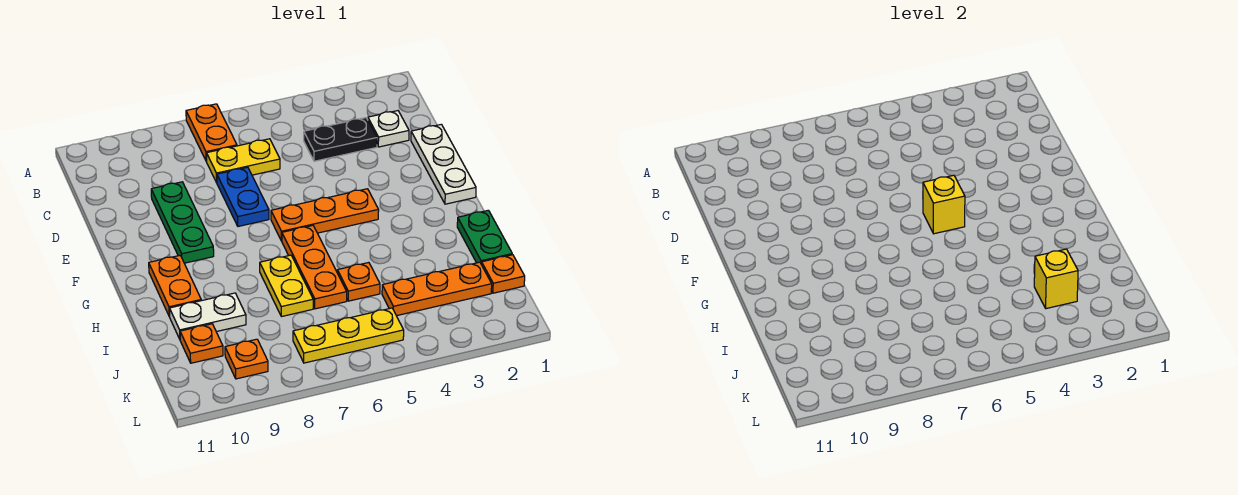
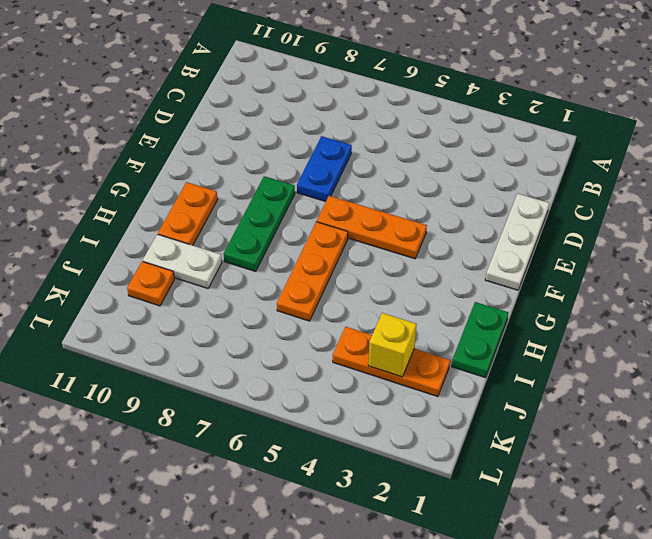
green plate F8:H8 level 1 -> green plate D9:F9 level 1
none -> orange plate A7:B7 level 1
none -> white plate C2 level 1
none -> black plate C3:C4 level 1

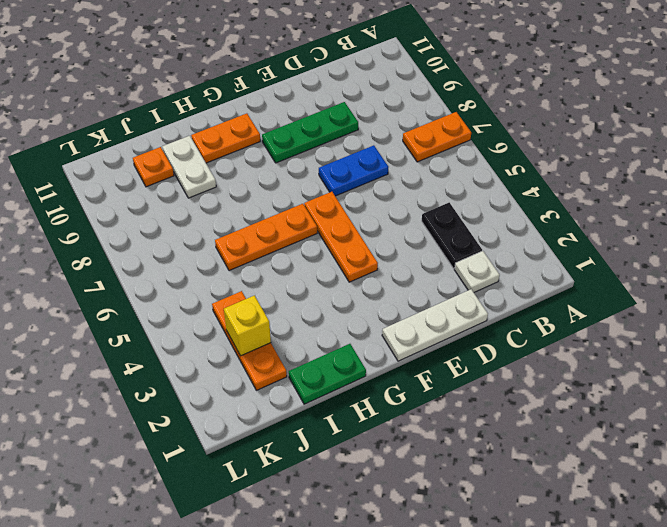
none -> yellow plate C6:C7 level 1
none -> yellow plate H7:I7 level 1
none -> orange plate I5 level 1

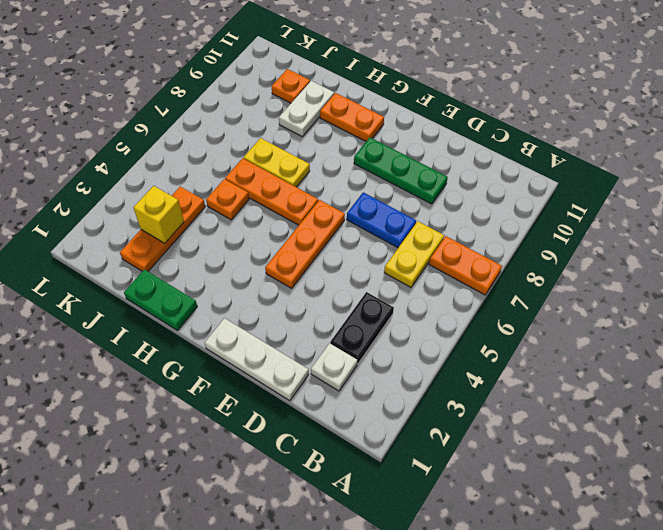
none -> orange plate J1 level 1
none -> yellow plate K5:K7 level 1
none -> orange plate K9 level 1

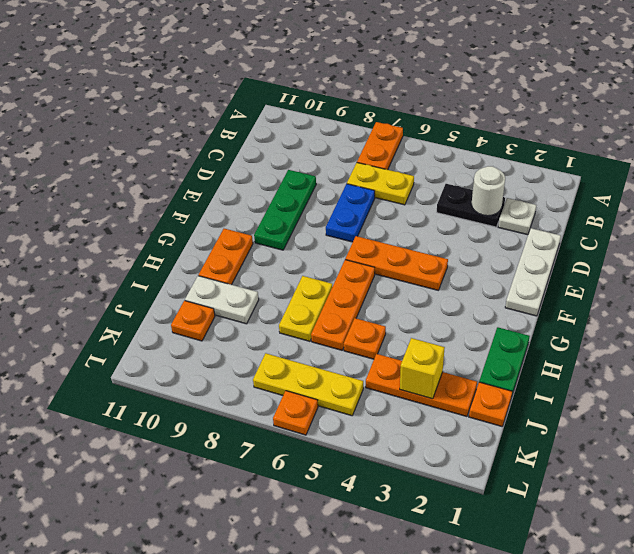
white round brick C3 level 2 -> none
orange plate L6 level 1 -> orange plate K9 level 1
none -> yellow brick F5 level 2

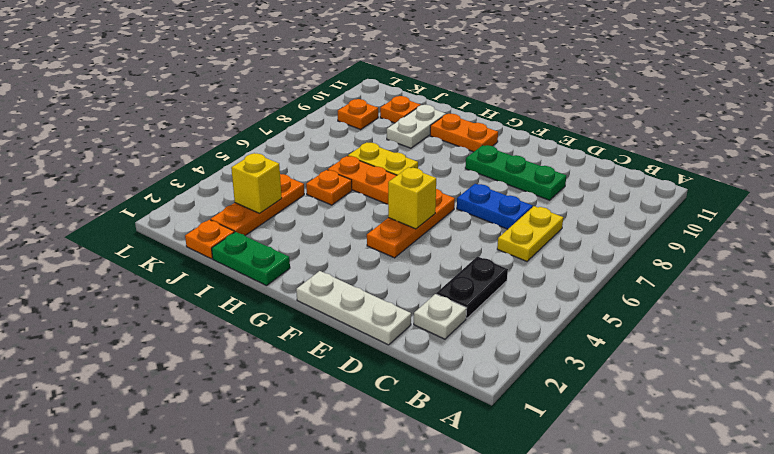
none -> orange plate A7:B7 level 1
none -> yellow plate K5:K7 level 1

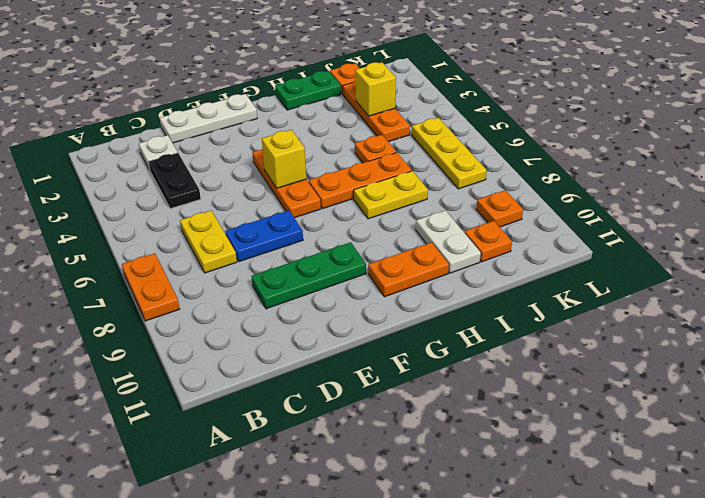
orange plate A7:A8 level 1 -> orange plate A7:B7 level 1

